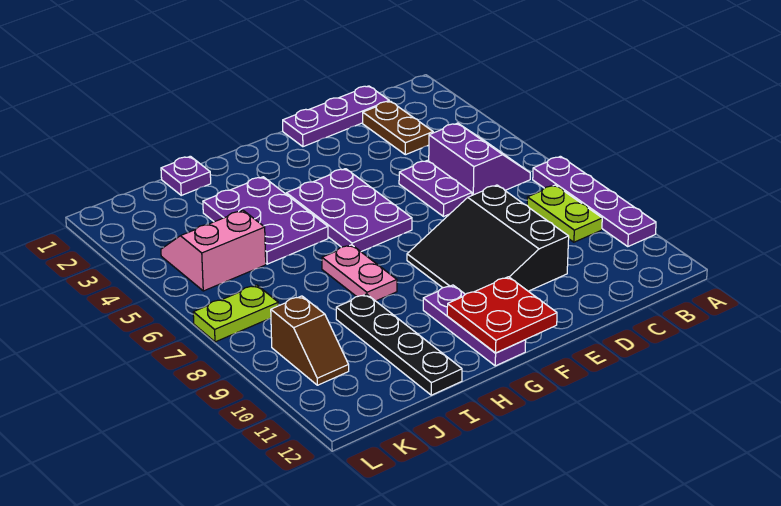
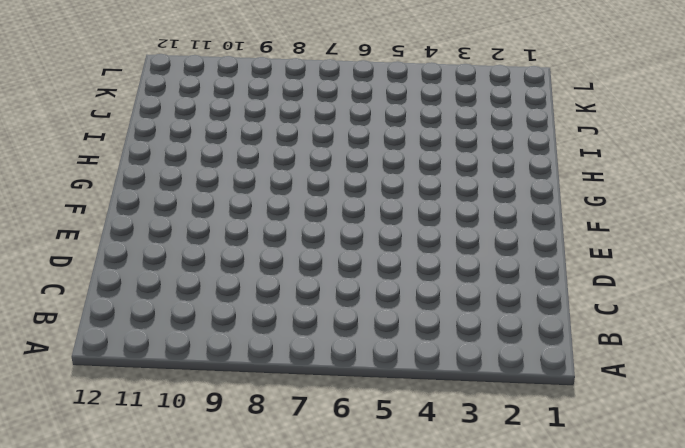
none -> purple plate A7:A10 level 1
none -> purple slope B5:C6 level 1 top C
none -> lime plate B8:B9 level 1

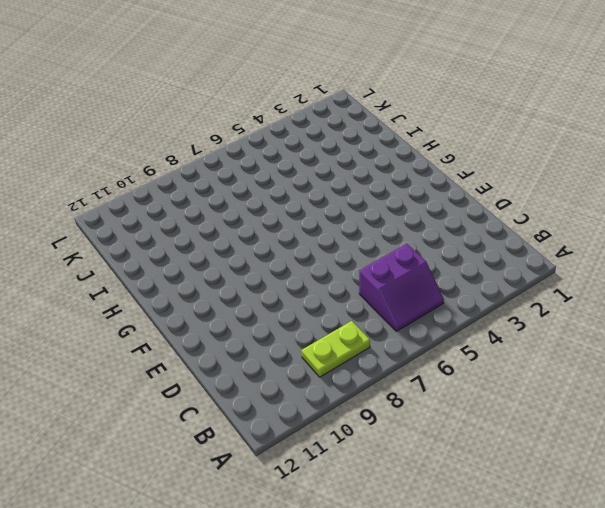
none -> purple plate A7:A10 level 1
none -> purple plate C1:E1 level 1
none -> brown plate C2:C3 level 1

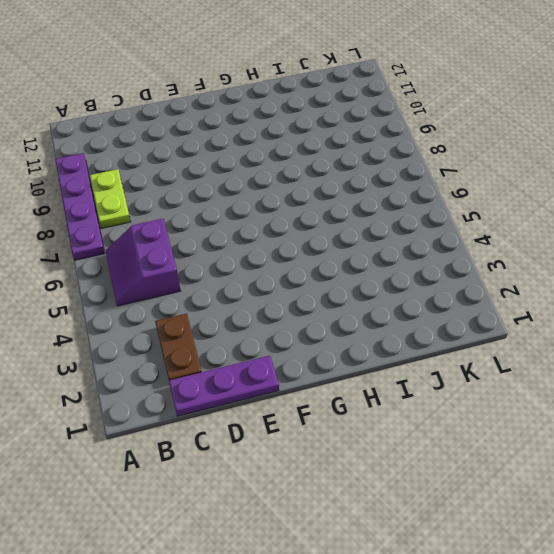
none -> purple plate D5:D6 level 1
none -> black slope D8:F10 level 1 top D
none -> purple plate F4:G6 level 1

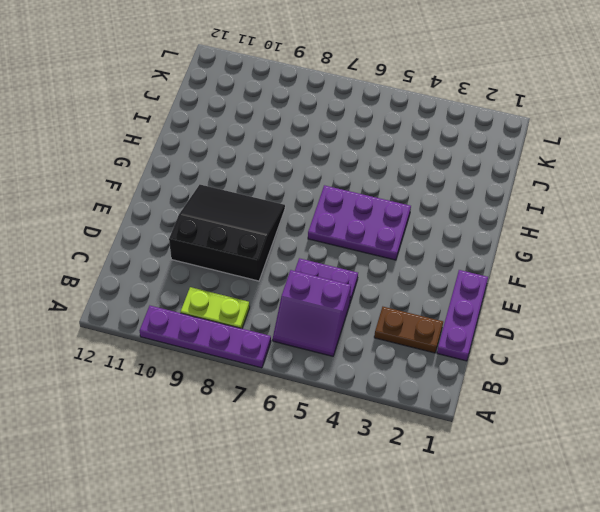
none -> purple plate G10:G12 level 1
none -> purple plate H3:I5 level 1
none -> pink plate H7:H8 level 1

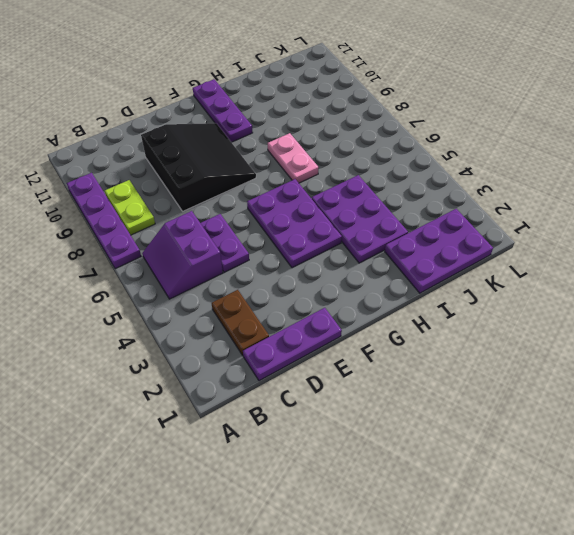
purple plate I1:K2 level 1 -> purple plate I1 level 1
none -> black plate I9:I12 level 1
none -> pink slope J4:K5 level 1 top 5
none -> lime plate K7:L7 level 1

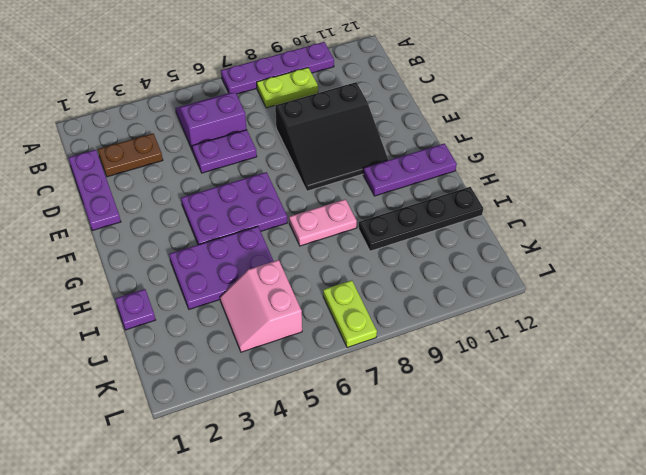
none -> brown slope K9:K10 level 1 top 9
none -> red plate F11:G12 level 2

